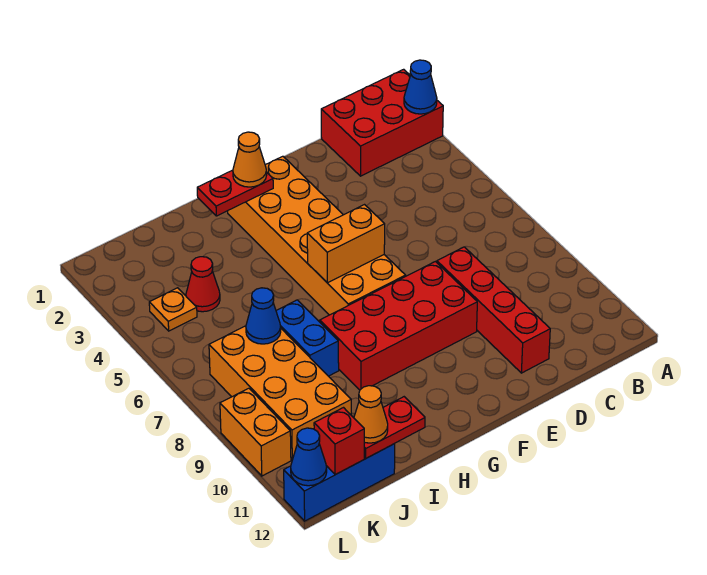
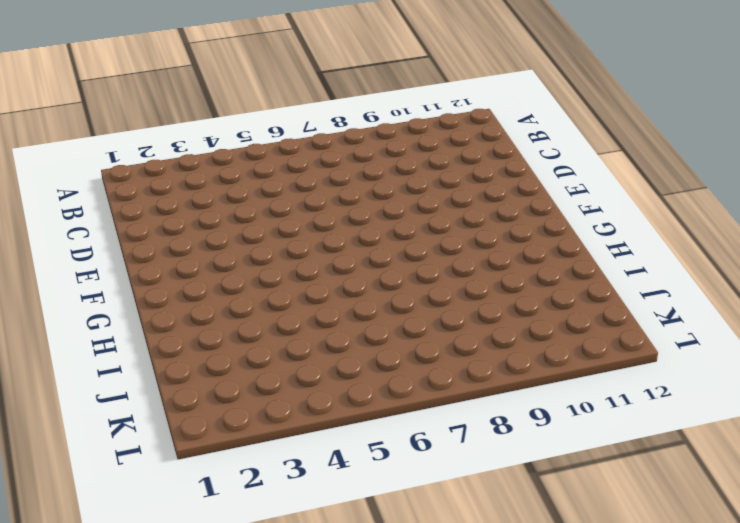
none -> red brick A1:C2 level 1
none -> red brick D8:D11 level 1
none -> red brick E8:H9 level 1

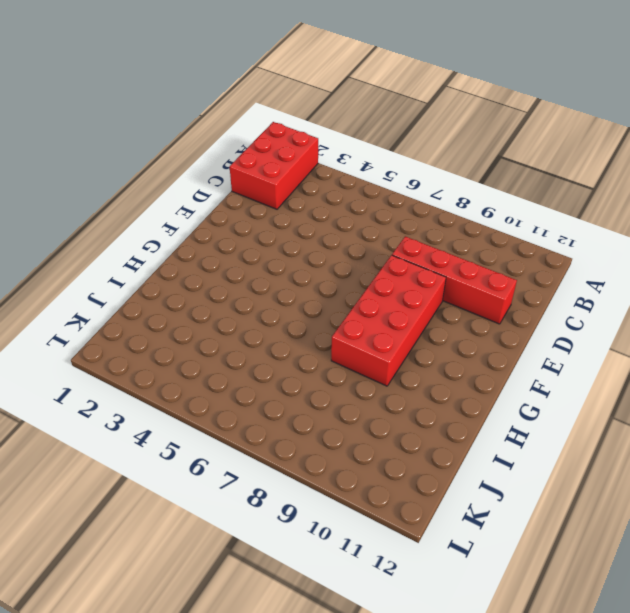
none -> orange brick F2:G7 level 1
none -> blue brick I7:I8 level 1
none -> red cone J4 level 1

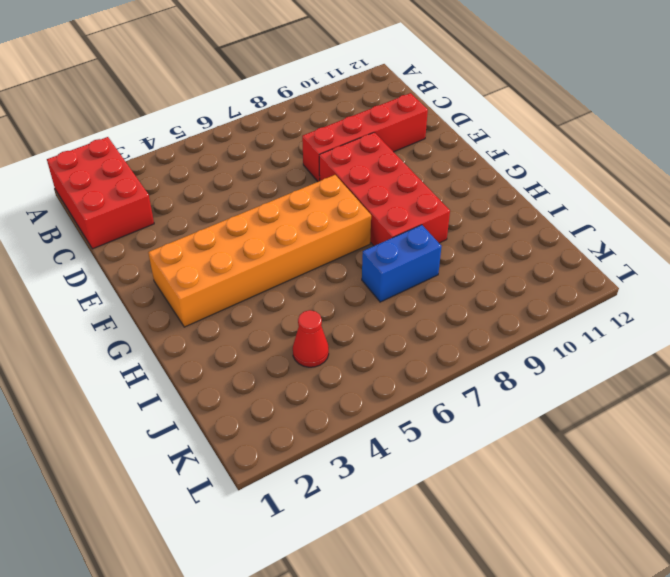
none -> orange brick J7:K10 level 1
none -> blue brick J12:L12 level 1
none -> orange plate K4 level 1

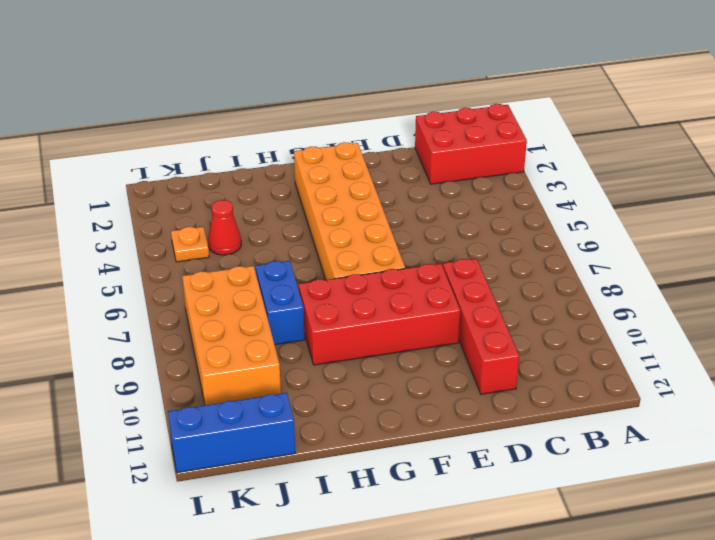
none -> orange brick L9:L10 level 1
none -> blue cone A2 level 2
none -> orange brick F6:G6 level 2

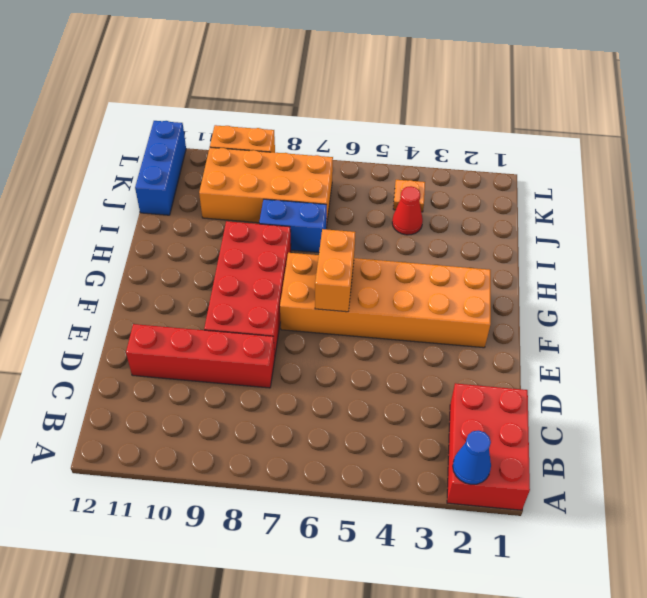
none -> red plate G2:H2 level 2
none -> red plate I12:J12 level 2
none -> blue cone J7 level 2

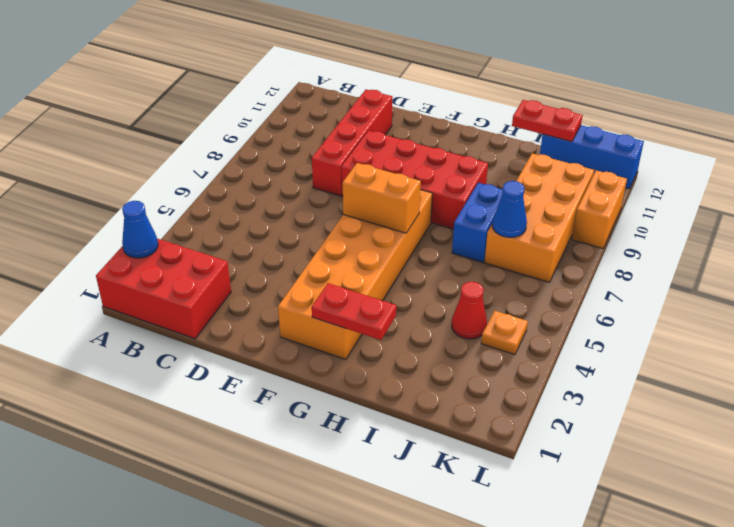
none -> red brick K12 level 2
none -> blue cone L12 level 2
none -> orange cone G2 level 3

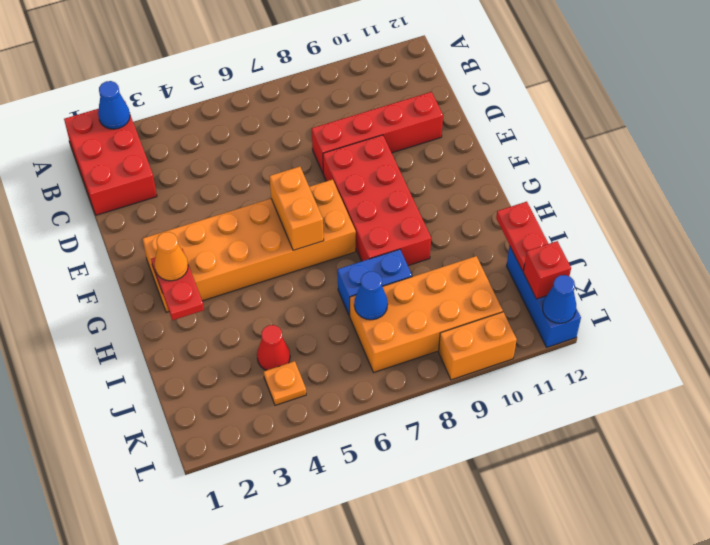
none -> orange cone J12 level 3

